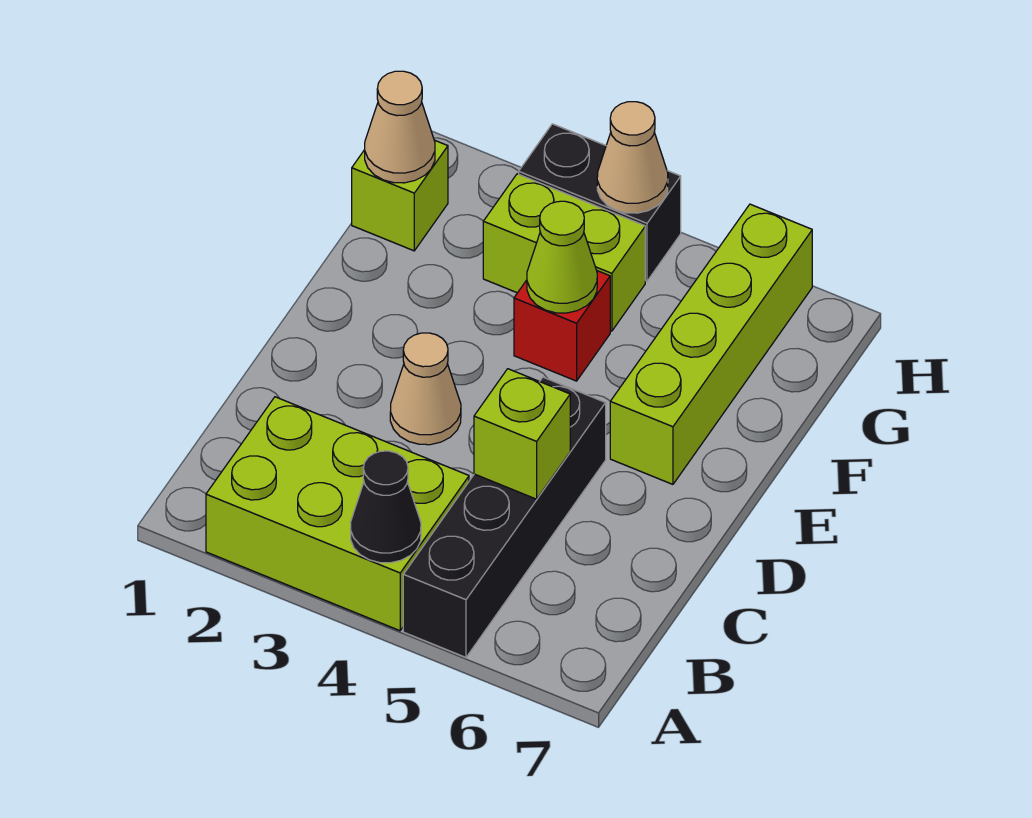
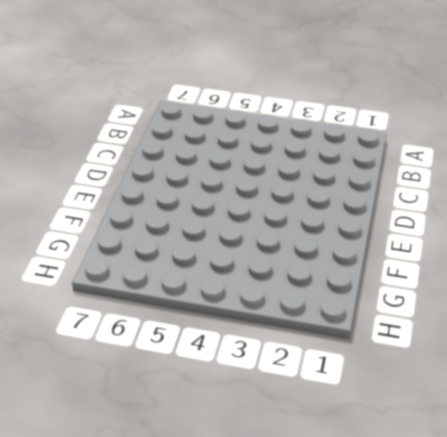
none -> lime brick A2:B4 level 1
none -> black brick A5:D5 level 1
none -> tan cone D3 level 1

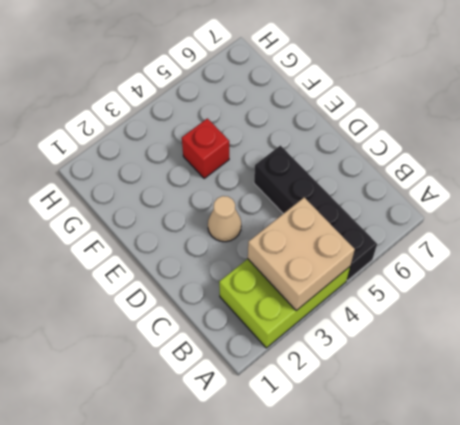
tan brick A3:B4 level 2 -> black cone A4 level 2
none -> lime brick E6:H6 level 1
none -> lime brick G1 level 1
none -> lime brick G3:G4 level 1

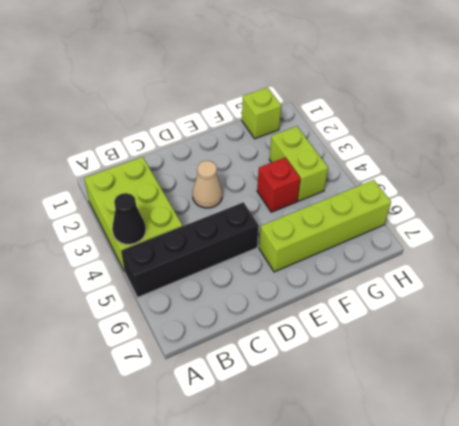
none -> black brick H3:H4 level 1
none -> lime brick C5 level 2
none -> lime cone F4 level 2

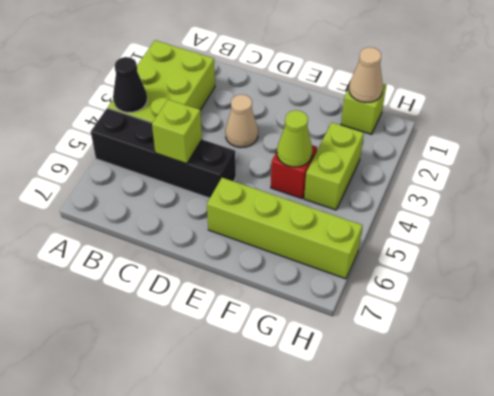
none -> black brick H3:H4 level 1
none -> tan cone H4 level 2

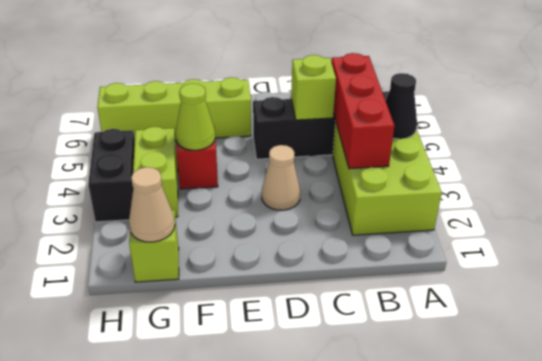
red brick B3:B5 level 2 -> none
none -> tan cone H4 level 2

